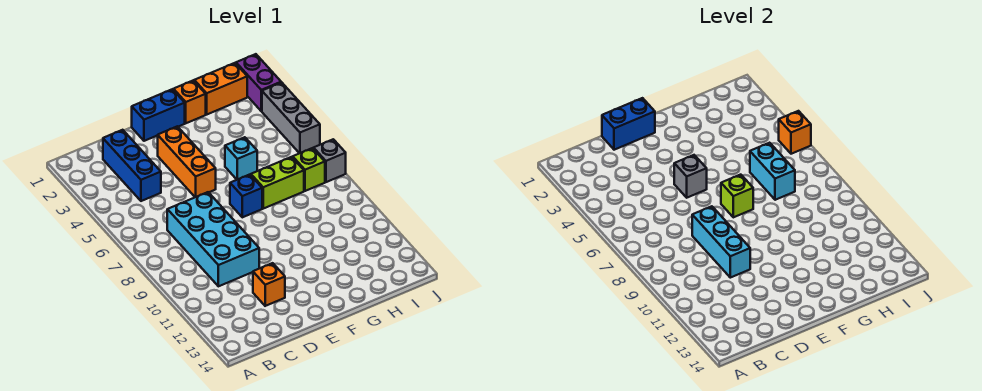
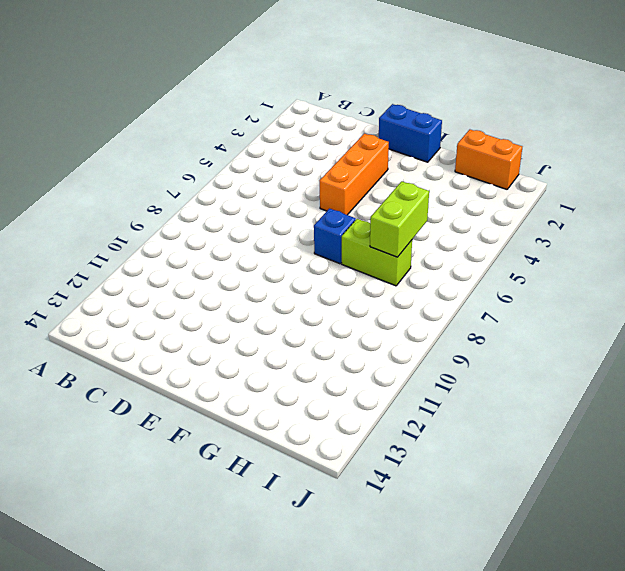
lime brick H6:H7 level 2 -> cyan brick H6:H7 level 2
none -> blue brick C2:C4 level 1
none -> cyan brick C7:D10 level 1
none -> orange brick D12 level 1

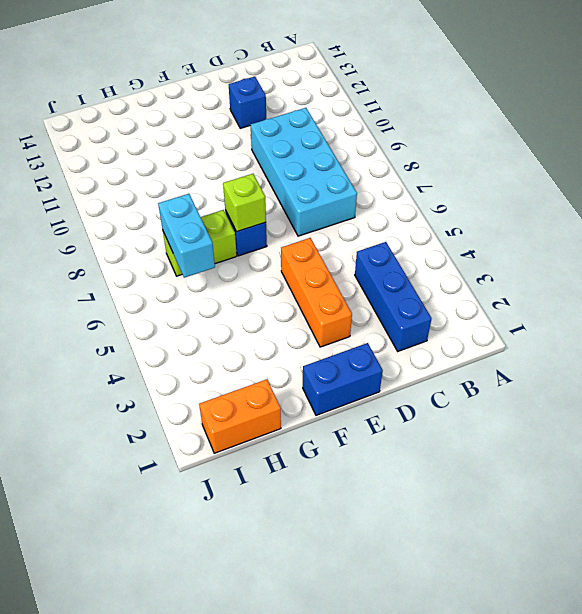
blue brick D12 level 1 -> orange brick D12 level 1
none -> orange brick G1 level 1
none -> cyan brick G5 level 1
none -> lime brick I7 level 1

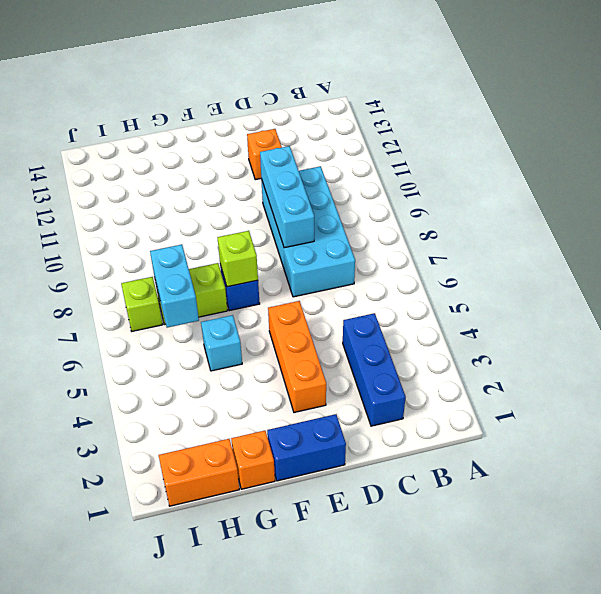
none -> purple brick J1:J2 level 1
none -> grey brick J3:J5 level 1
none -> grey brick J7 level 1

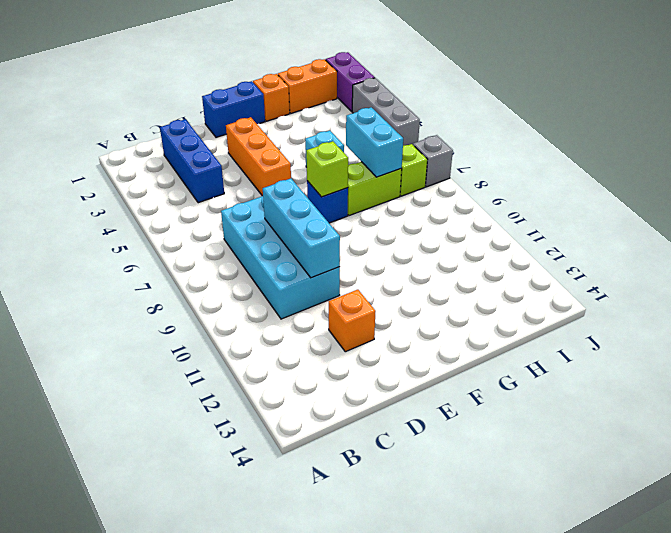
none -> blue brick D1:E1 level 2
none -> grey brick E5 level 2
none -> orange brick J5 level 2

